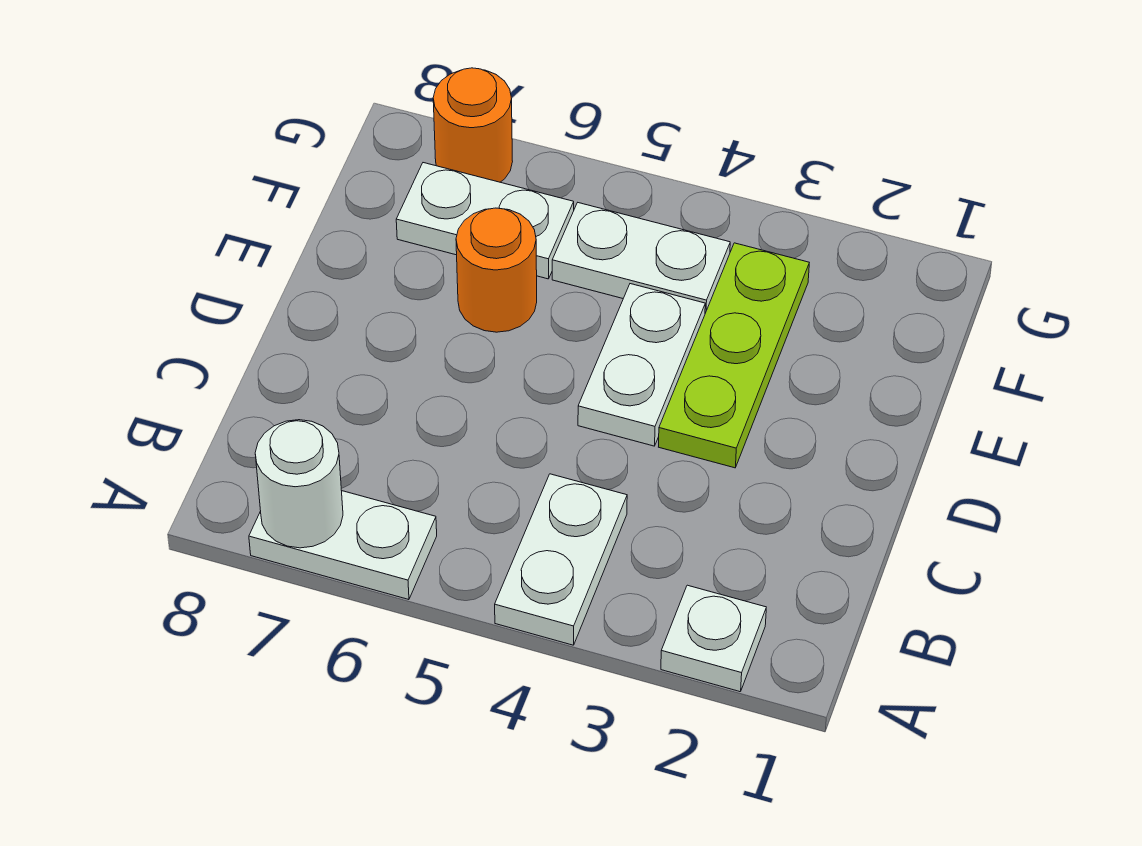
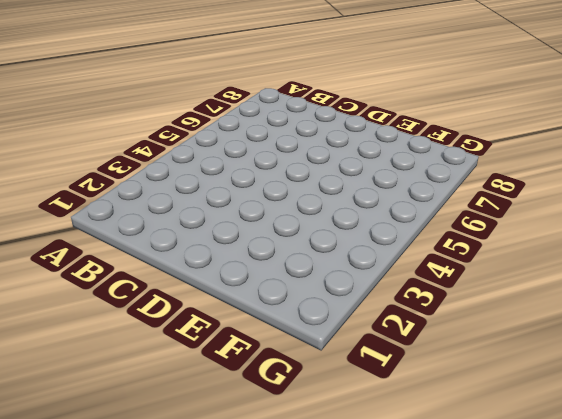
none -> white plate A2 level 1
none -> white plate A4:B4 level 1

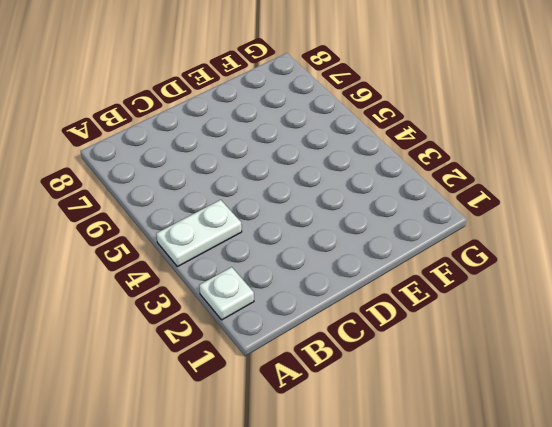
none -> white plate A6:A7 level 1
none -> lime plate D3:F3 level 1

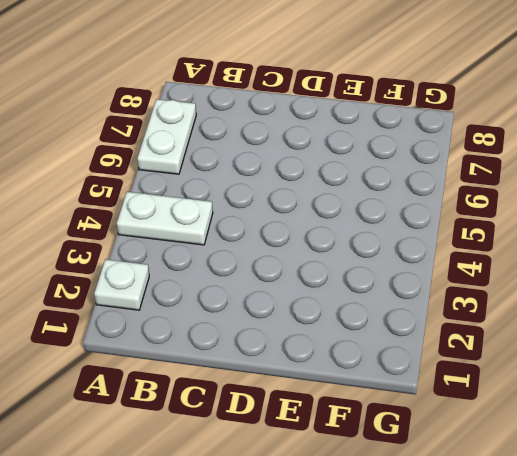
none -> lime plate D3:F3 level 1
none -> white plate D4:E4 level 1

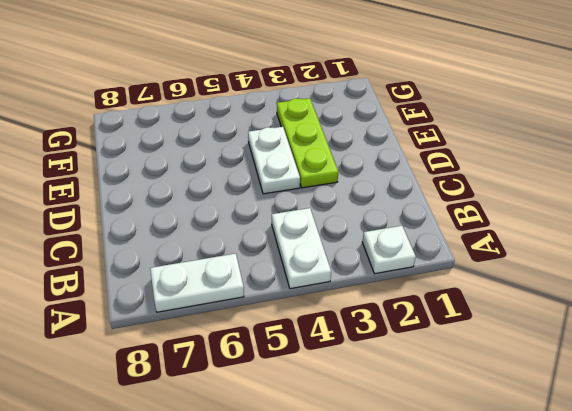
none -> orange round brick E6 level 1
none -> white plate F4:F5 level 1

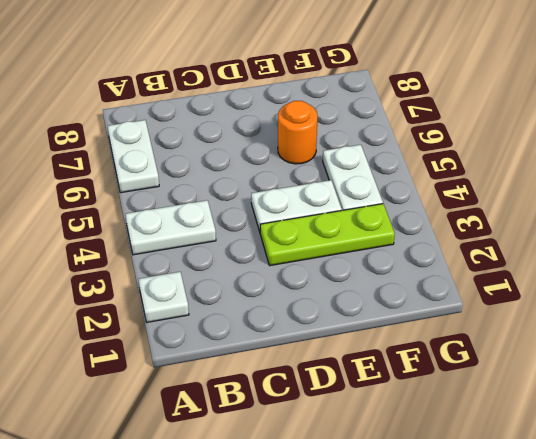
none -> white plate F6:F7 level 1
none -> orange round brick G7 level 1

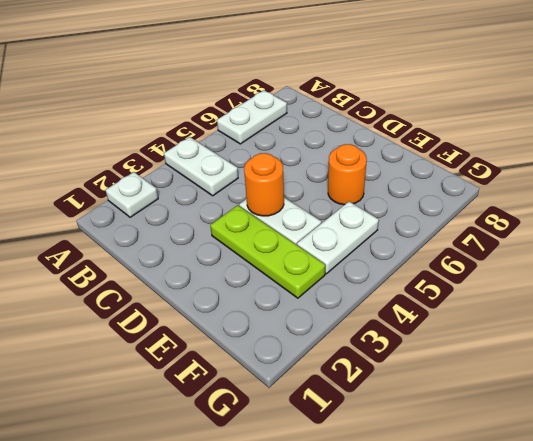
orange round brick D4 level 2 -> orange round brick G7 level 1
none -> white plate F6:F7 level 1
none -> white round brick A7 level 2

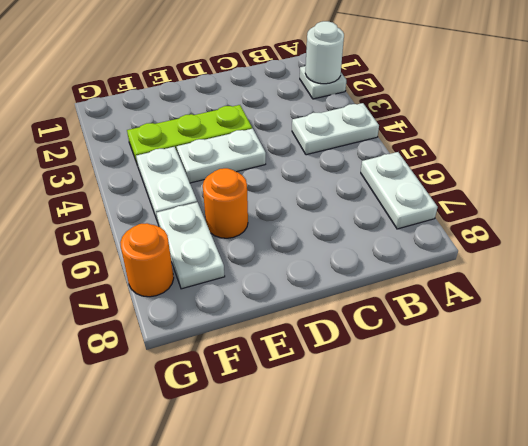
white round brick A2 level 2 -> white round brick A7 level 2

